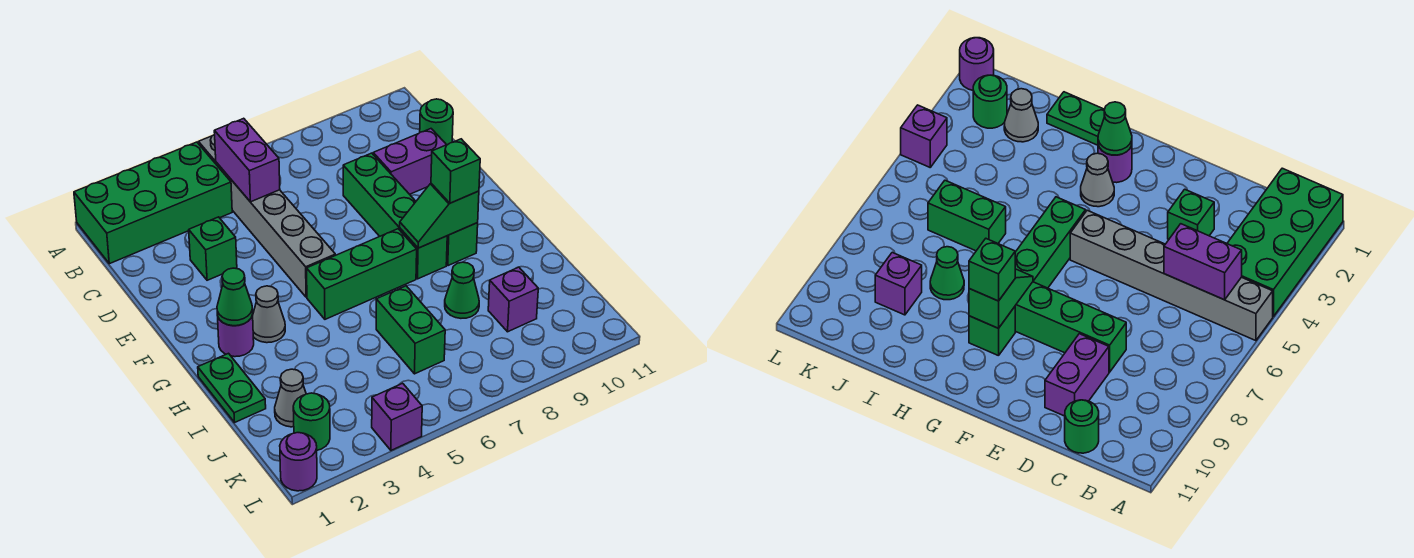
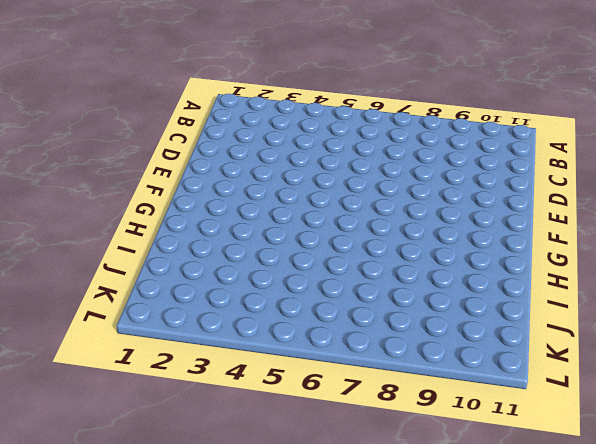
none -> green brick A1:B4 level 1
none -> grey brick A5:F5 level 1
none -> green round brick C11 level 1

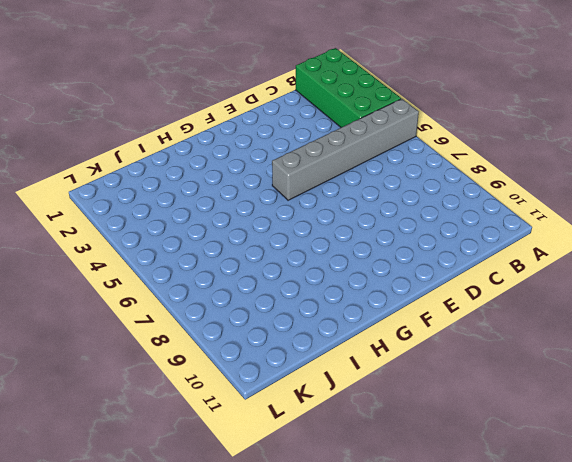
none -> green round brick C11 level 1
none -> green brick D3 level 1
none -> green brick D8:G8 level 1

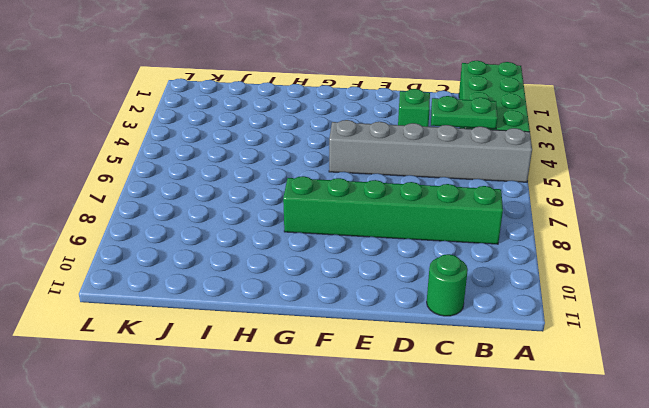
green plate B4:C4 level 2 -> green plate H1:I1 level 1
green brick B8:G8 level 1 -> green brick D8:G8 level 1
none -> purple brick D9:D10 level 1
none -> purple round brick G2 level 1
none -> grey cone G3 level 1

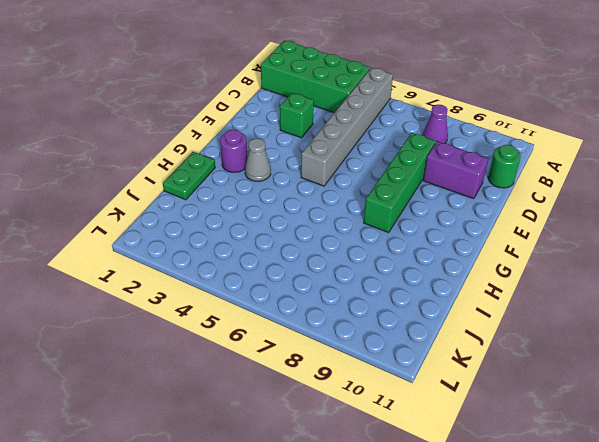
purple cone B8 level 1 -> none
none -> green brick G5:G7 level 1
none -> green brick G9 level 1
none -> green brick I6:J6 level 1

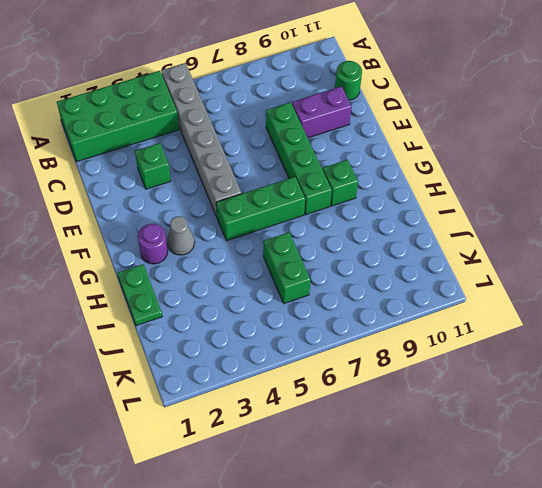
none -> green cone I8 level 1
none -> grey cone J2 level 1
none -> purple brick J9 level 1

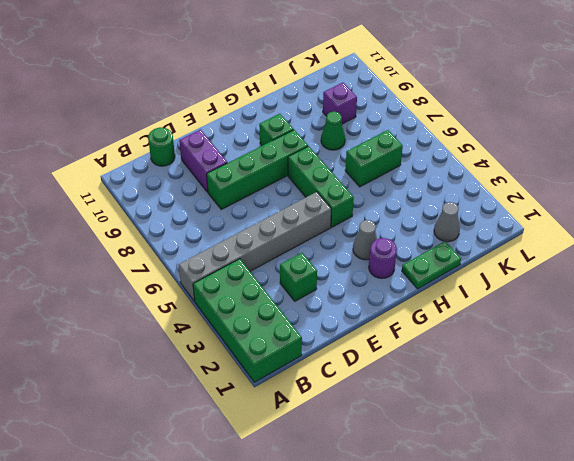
none -> green round brick K2 level 1
none -> purple round brick L1 level 1
none -> purple brick L4 level 1

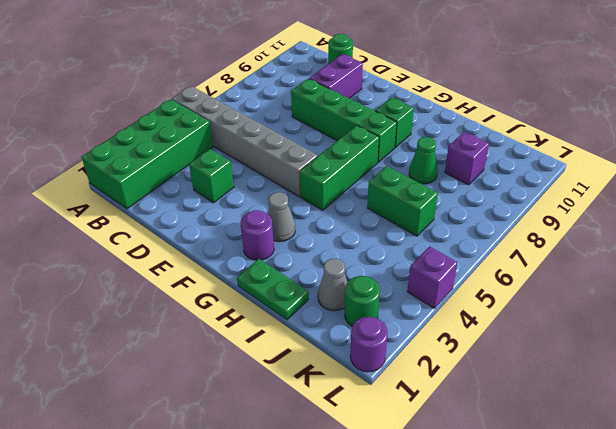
none -> purple brick B5:C5 level 2
none -> green cone G2 level 2
none -> green slope G8:G9 level 2 top 9

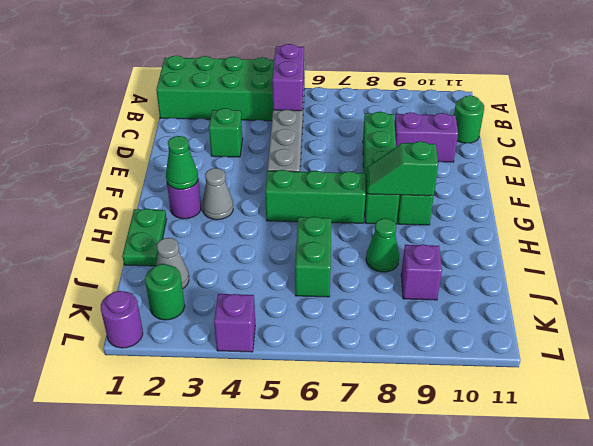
none -> green brick G9 level 3

